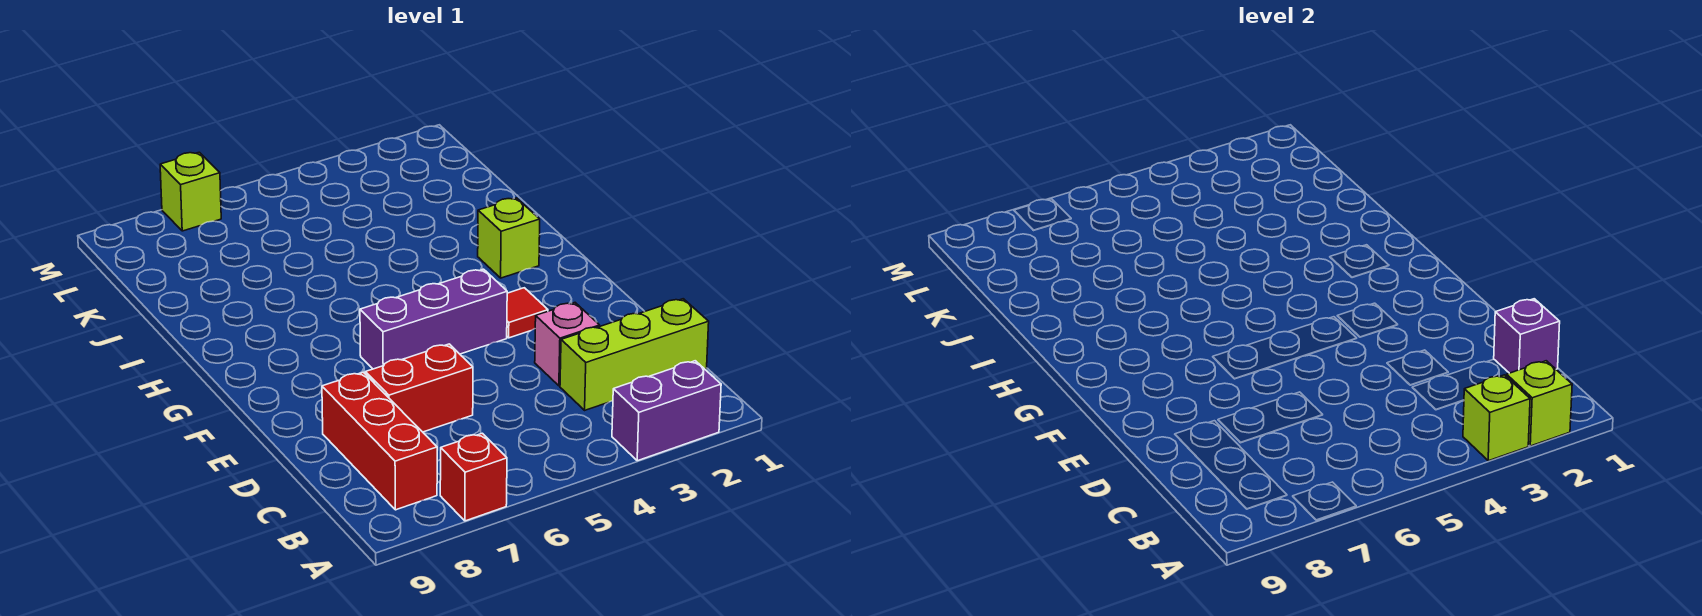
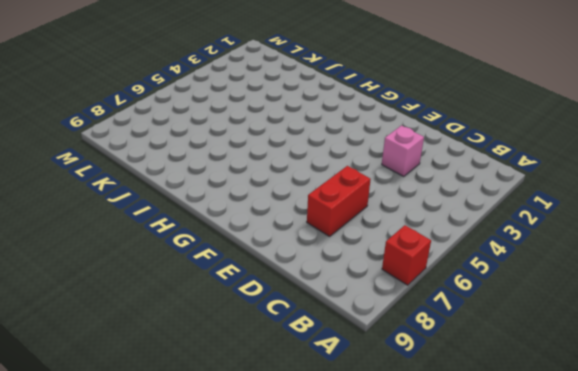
none -> purple brick A2:A3 level 1
none -> red brick B8:D8 level 1
none -> lime brick C1:C3 level 1

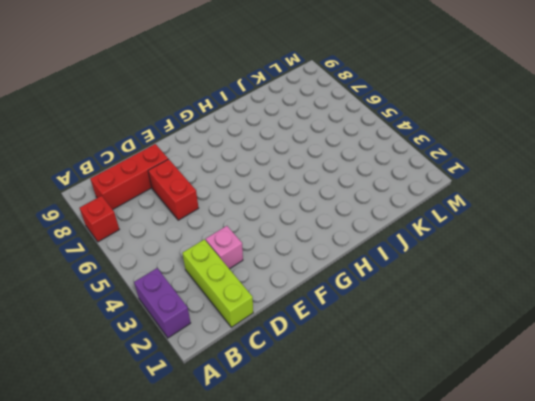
none -> red tile F3 level 1
none -> purple brick F4:F6 level 1
none -> lime brick H2 level 1

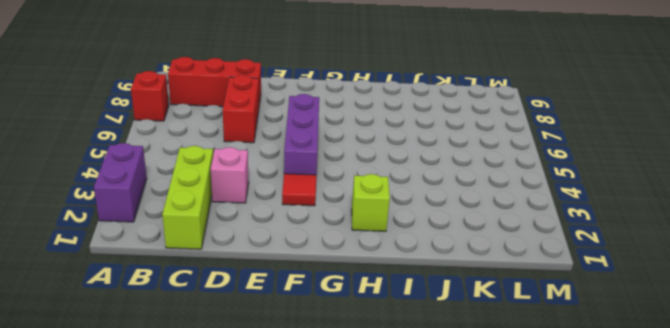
none -> lime brick M7 level 1
none -> lime brick A2 level 2
none -> lime brick A3 level 2

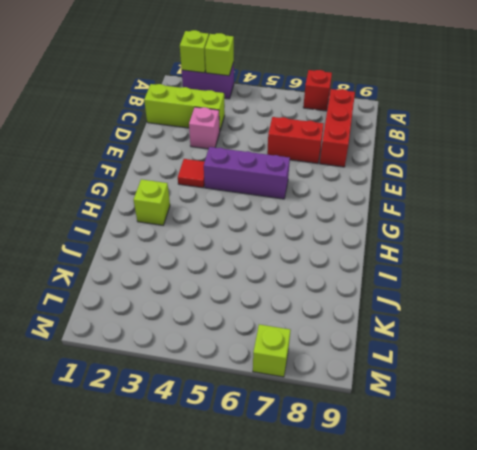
none -> purple brick C1 level 2

